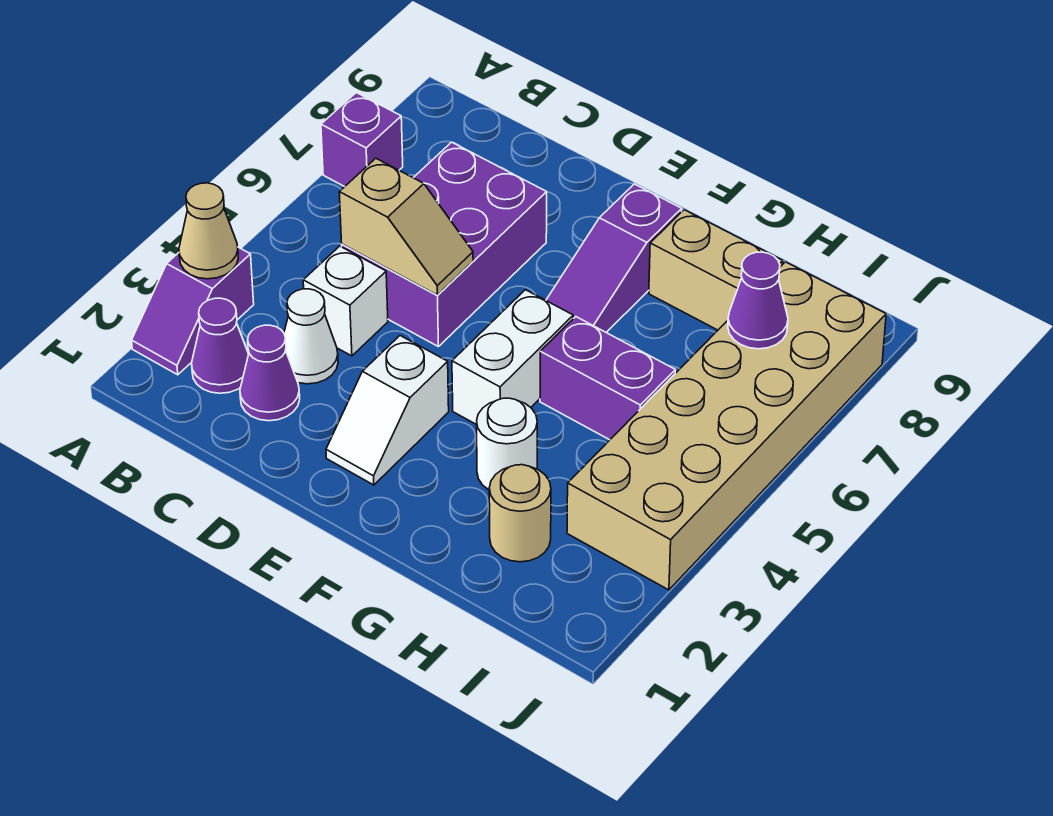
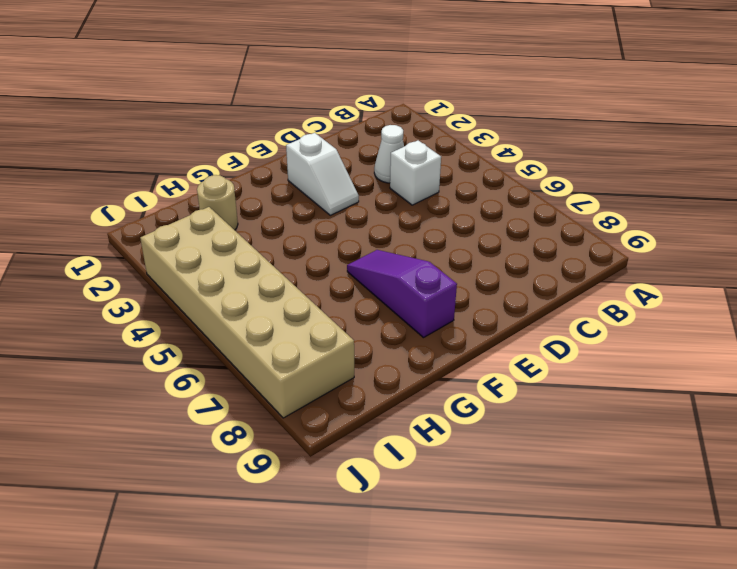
white slope E2:E3 level 1 top 2 -> white slope E2:E3 level 1 top 3
none -> purple slope A2:A3 level 1 top 3
none -> purple brick A7 level 1
none -> purple cone B2 level 1

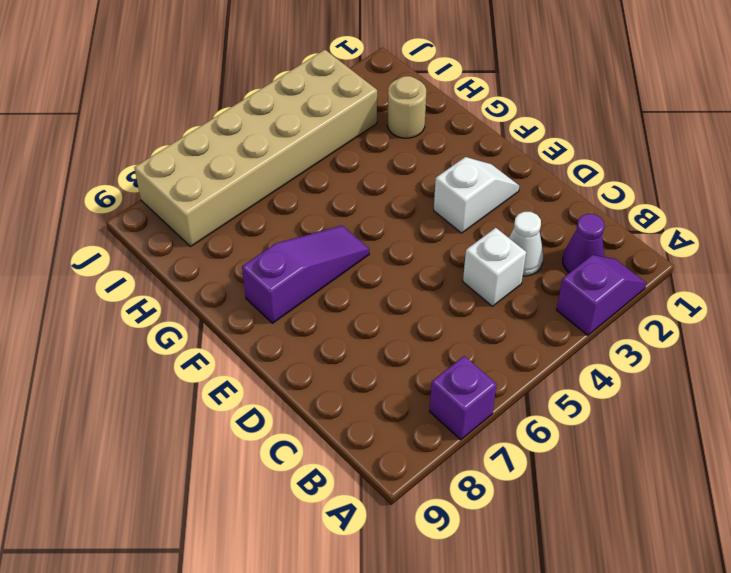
none -> purple cone C2 level 1
none -> purple brick C5:D7 level 1
none -> white brick F4:F5 level 1

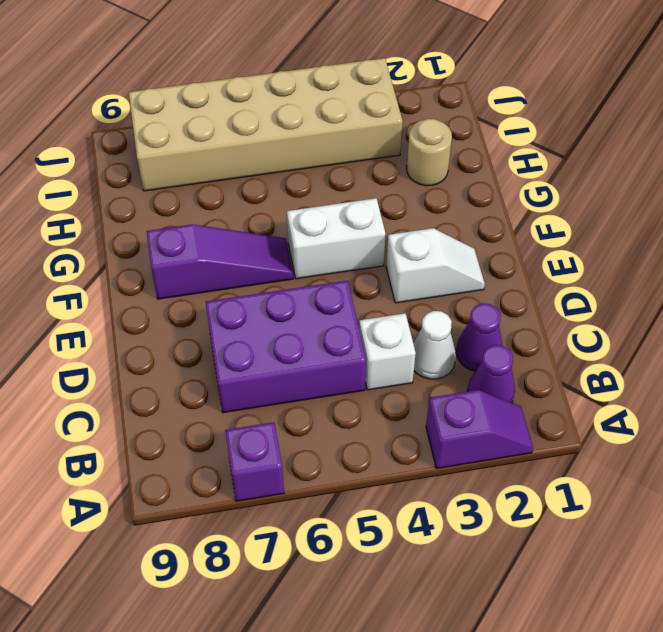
none -> white round brick G3 level 1
none -> purple brick G5:H5 level 1
none -> tan brick G8:H8 level 1

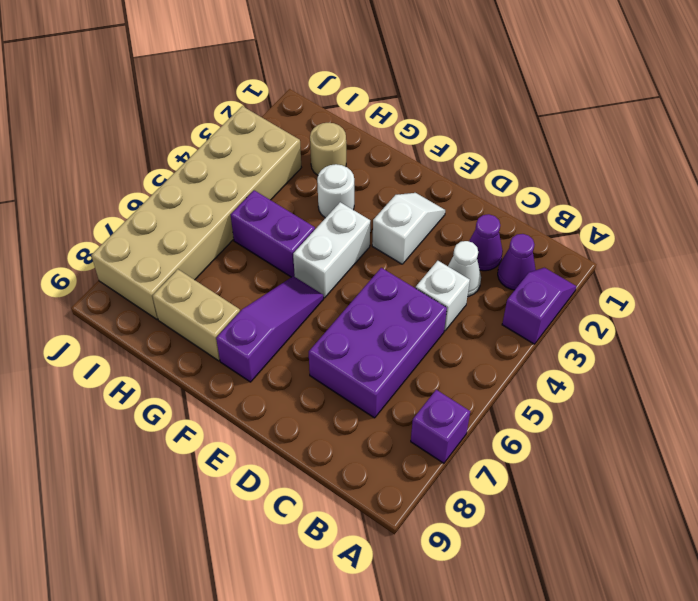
none -> tan cone A3 level 2
none -> tan slope C5:D5 level 2 top C
none -> purple cone I7 level 2

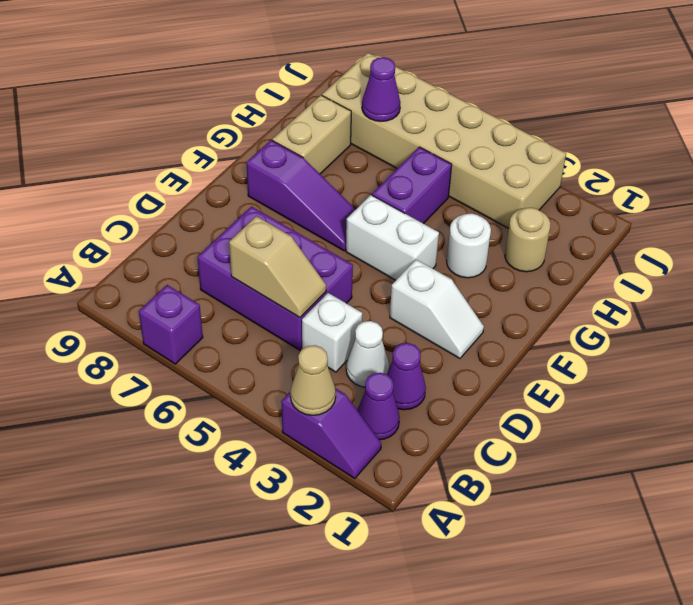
tan slope C5:C6 level 2 top 6 -> tan slope C5:D5 level 2 top C

